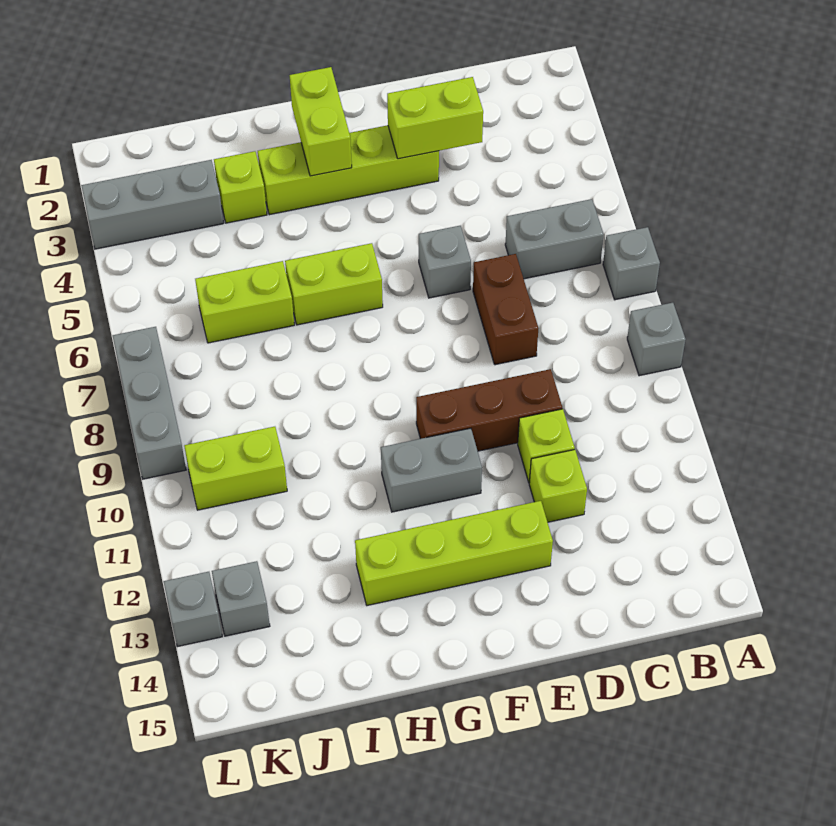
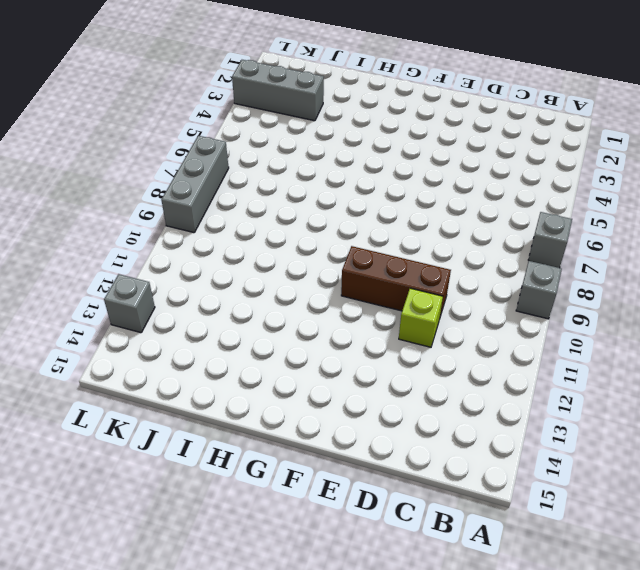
none -> grey brick B6:C6 level 1
none -> brown brick D7:D8 level 1
none -> lime brick D12 level 1

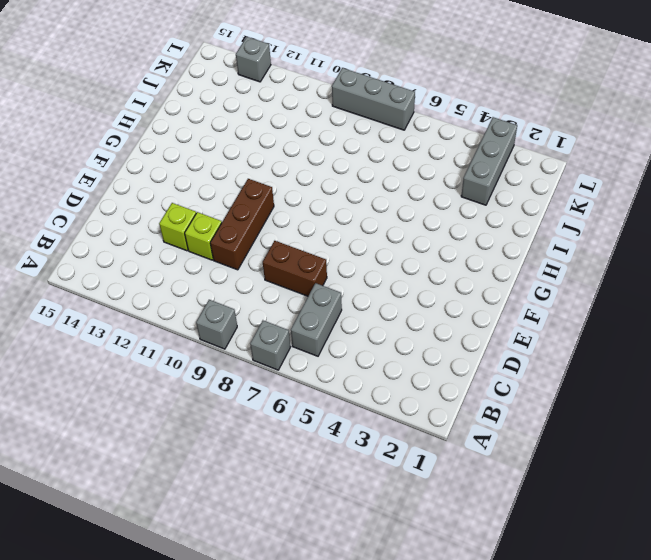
none -> lime brick E3:H3 level 1
none -> grey brick E6 level 1
none -> lime brick E13:H13 level 1

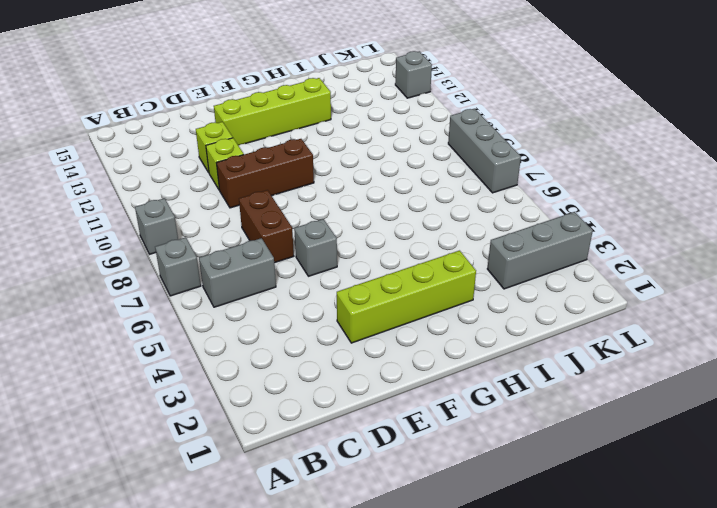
none -> grey brick F11:G11 level 1
none -> lime brick G6:H6 level 1
none -> lime brick I3 level 1

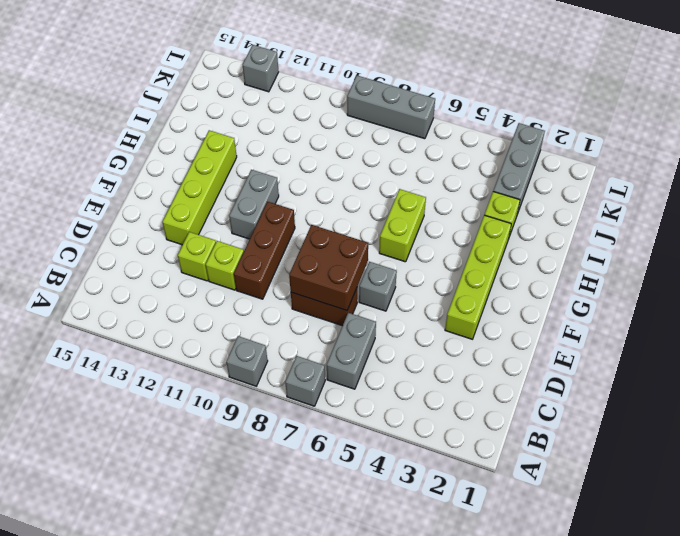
brown brick D7:E8 level 2 -> none
none -> lime brick I6:J6 level 1
none -> lime brick J10:K10 level 1
none -> grey brick K13 level 1

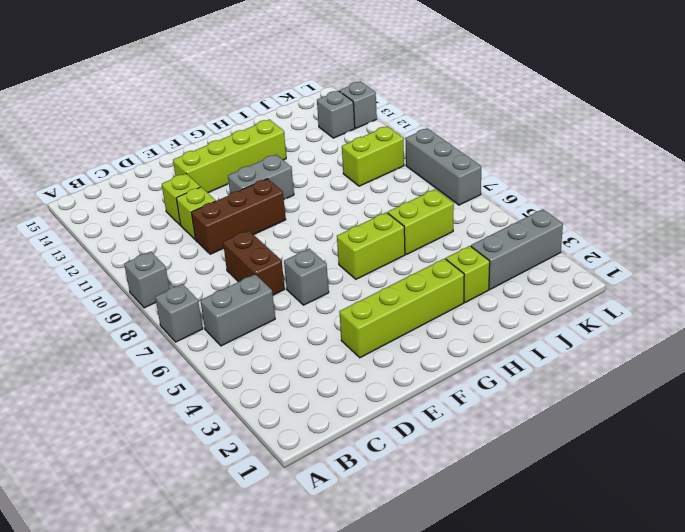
none -> lime brick D3:E3 level 2
none -> lime brick G2:G3 level 2

